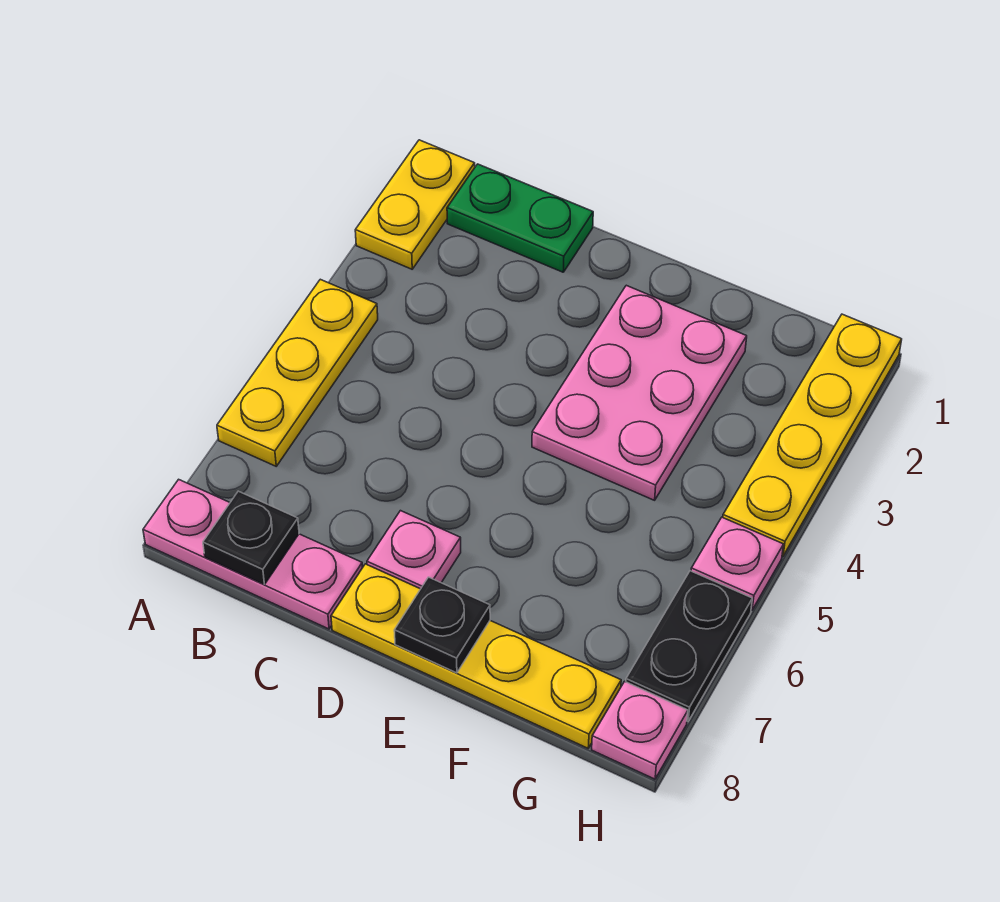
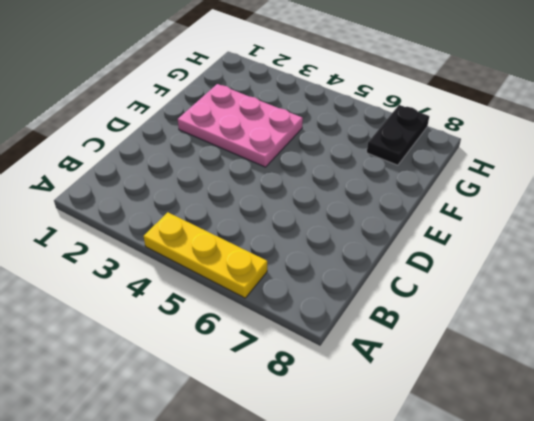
black plate G7:H7 level 1 -> black plate H6:H7 level 1
none -> yellow plate A1:A2 level 1
none -> pink plate A8:C8 level 1
none -> green plate B1:C1 level 1

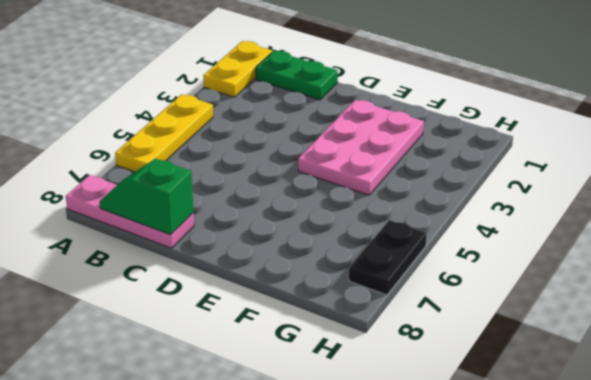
green slope B8:C8 level 2 top C -> black plate B8 level 2
none -> pink plate D7 level 1
none -> yellow plate D8:G8 level 1
none -> yellow plate H1:H4 level 1

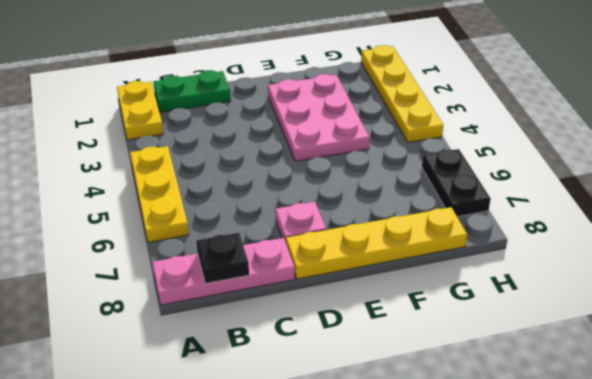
none -> pink plate H5 level 1
none -> pink plate H8 level 1
none -> black plate E8 level 2

